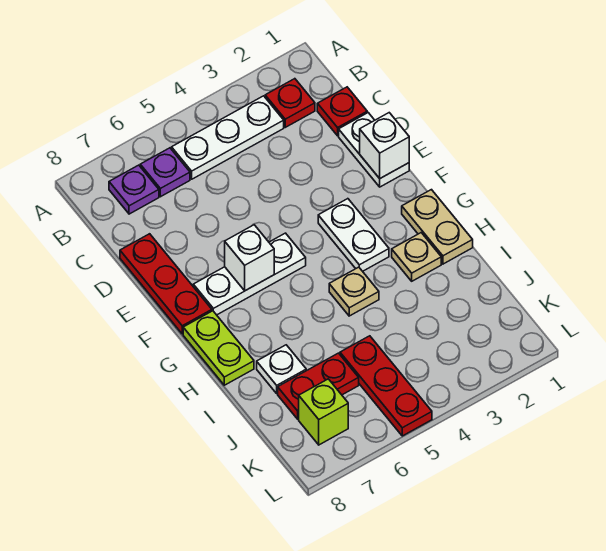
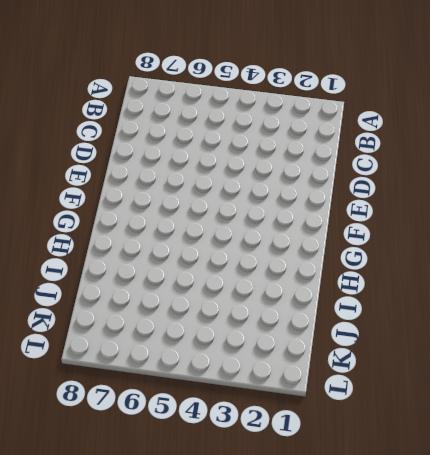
none -> red plate B2 level 1
none -> white plate B3:B5 level 1
none -> purple plate B6 level 1

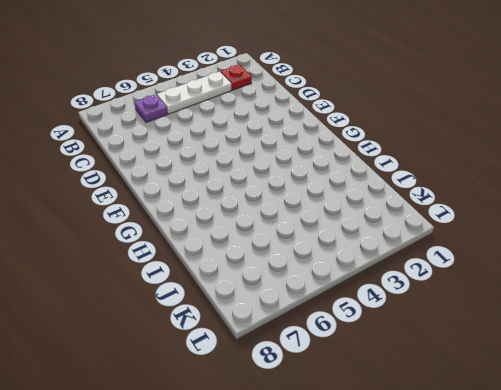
none -> purple plate B7 level 1
none -> red plate C1 level 1
none -> white plate D1:E1 level 1

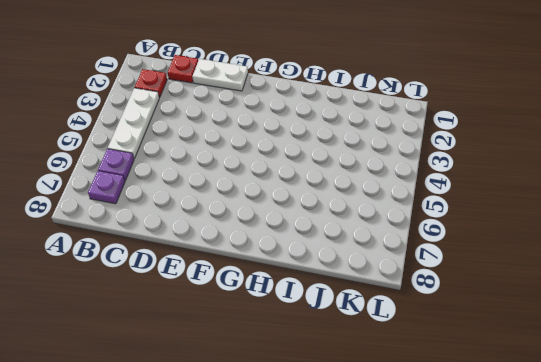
none -> red plate D8:F8 level 1
none -> white plate F3:G3 level 1
none -> white plate F5:F7 level 1

